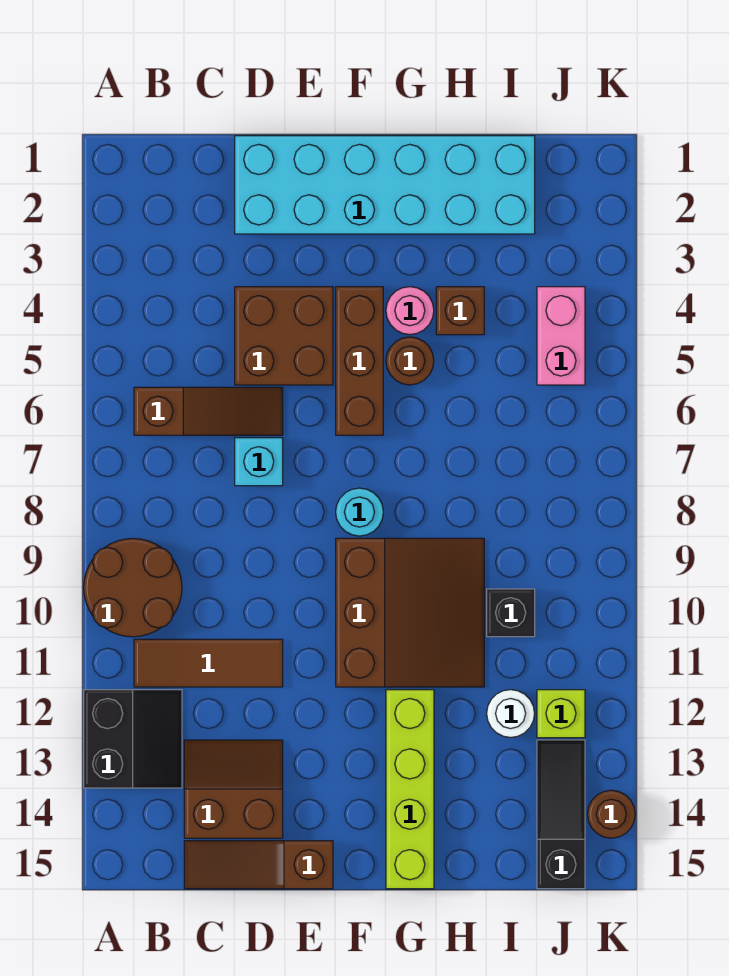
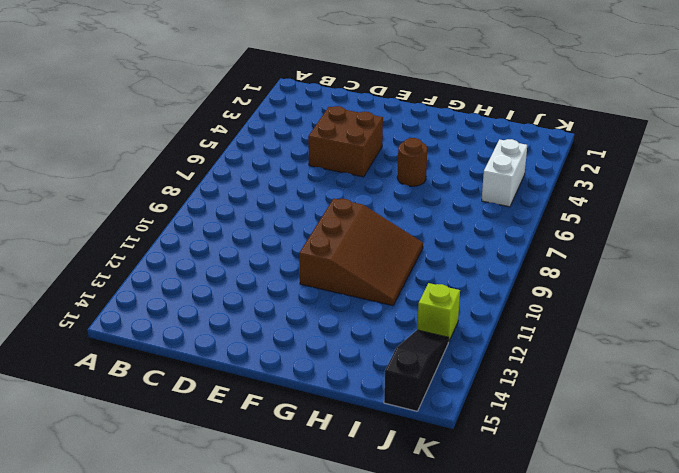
white brick J4:J5 level 1 -> pink brick J4:J5 level 1
none -> brown round brick A9:B10 level 1
none -> black slope A12:B13 level 1 top A
none -> brown slope B6:D6 level 1 top B

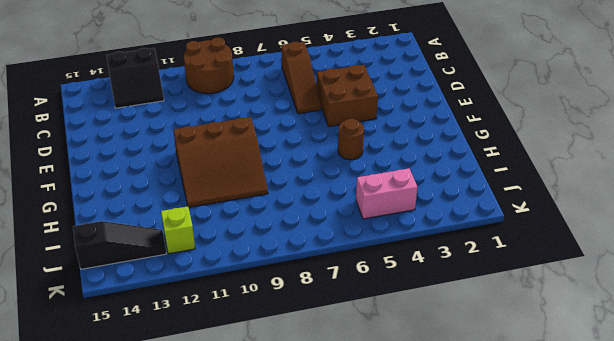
none -> brown tile B11:D11 level 1
none -> brown slope C13:D14 level 1 top 14
none -> brown slope C15:E15 level 1 top E

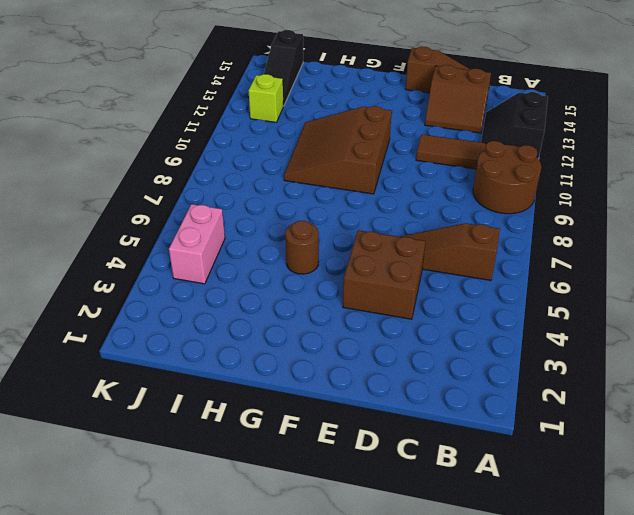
none -> cyan brick D1:I2 level 1
none -> cyan brick D7 level 1
none -> brown brick F4:F6 level 1

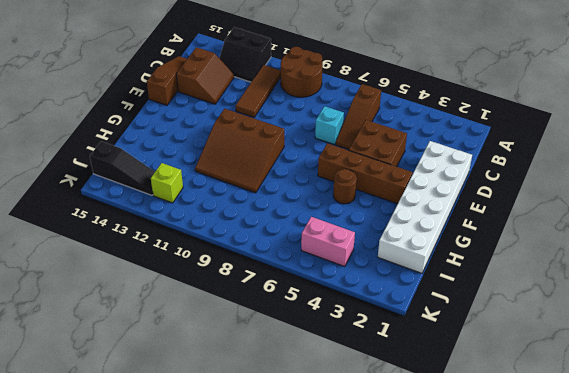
white brick D1:I2 level 1 -> cyan brick D1:I2 level 1
brown brick F3:F6 level 1 -> brown brick F4:F6 level 1
none -> cyan round brick F8 level 1
none -> pink round brick G4 level 1
none -> lime brick G12:G15 level 1

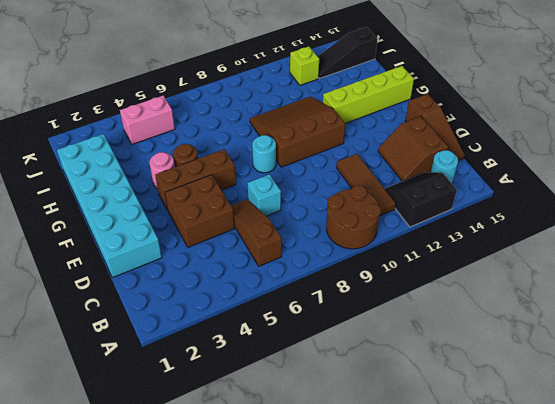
cyan round brick B14 level 1 -> none
none -> brown brick H4 level 1
none -> black brick I10 level 1
none -> white round brick I12 level 1

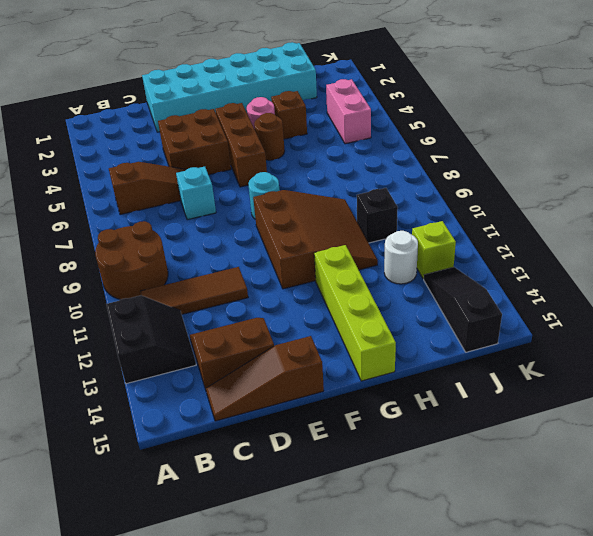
none -> brown round brick K14 level 1

